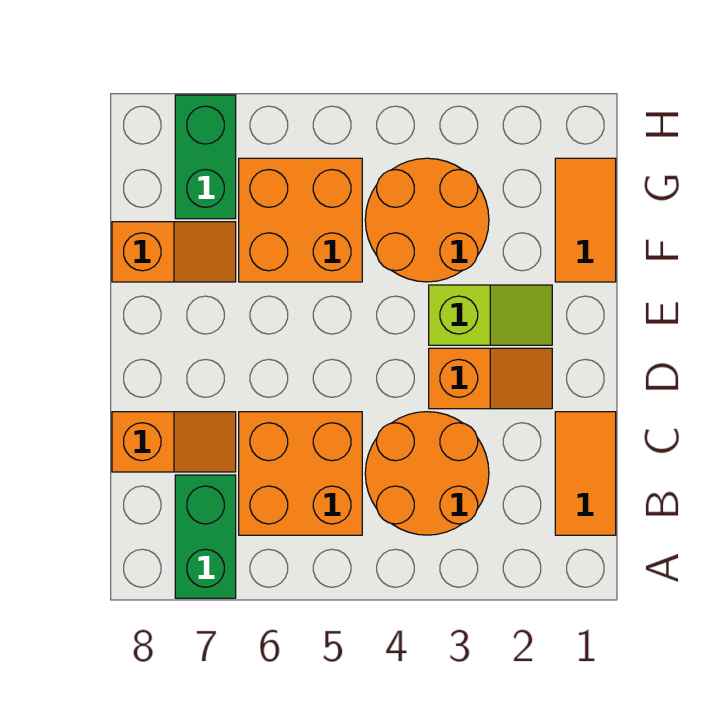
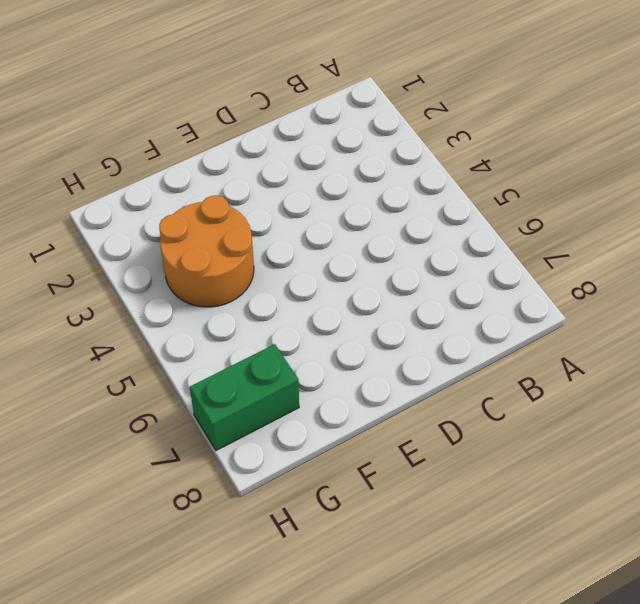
none -> green brick A7:B7 level 1
none -> orange tile B1:C1 level 1
none -> orange round brick B3:C4 level 1

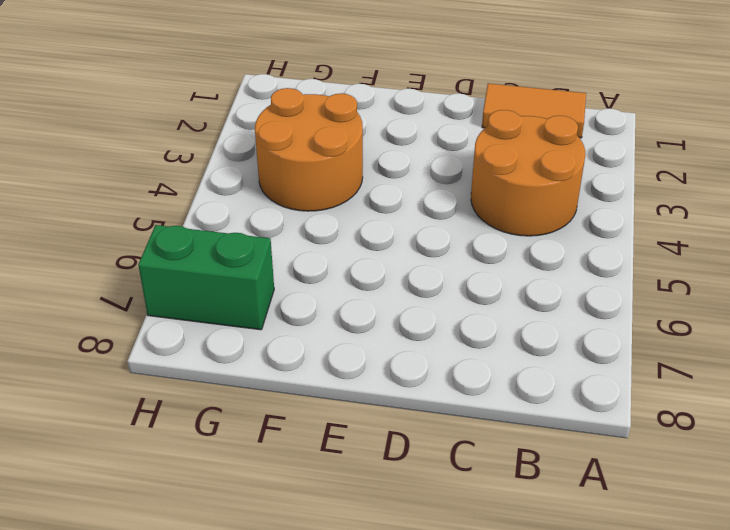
none -> green brick A7:B7 level 1
none -> orange brick B5:C6 level 1
none -> orange slope C7:C8 level 1 top 8

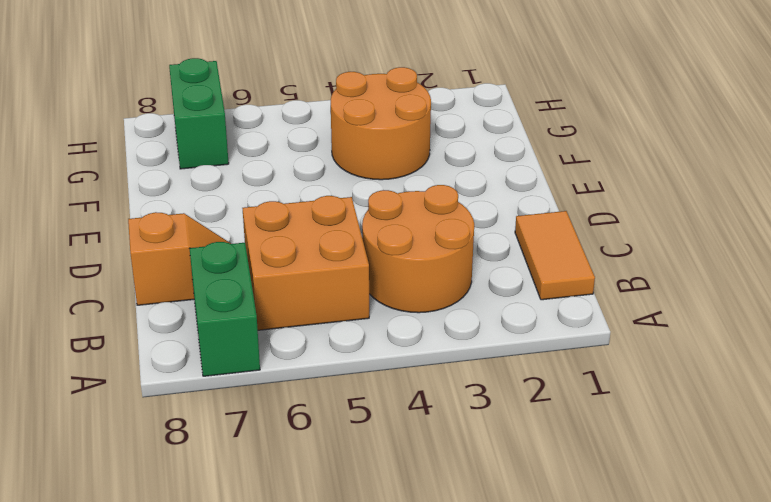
none -> orange slope D2:D3 level 1 top 3
none -> lime slope E2:E3 level 1 top 3
none -> orange tile F1:G1 level 1

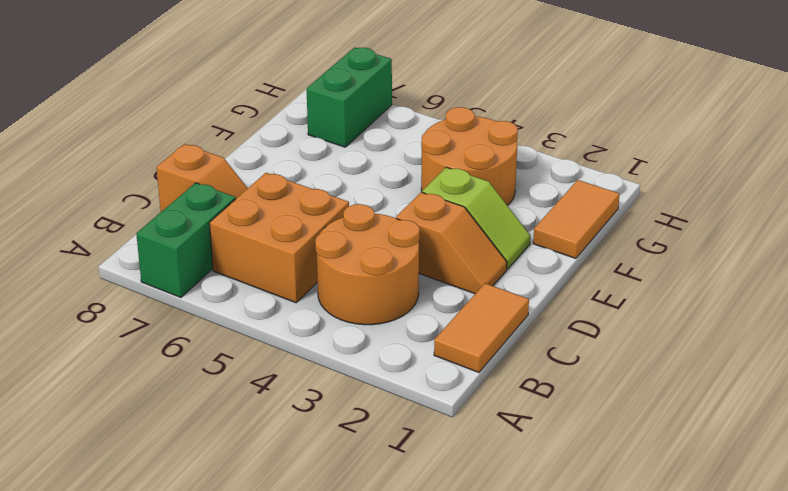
none -> orange brick F5:G6 level 1
none -> orange slope F7:F8 level 1 top 8

